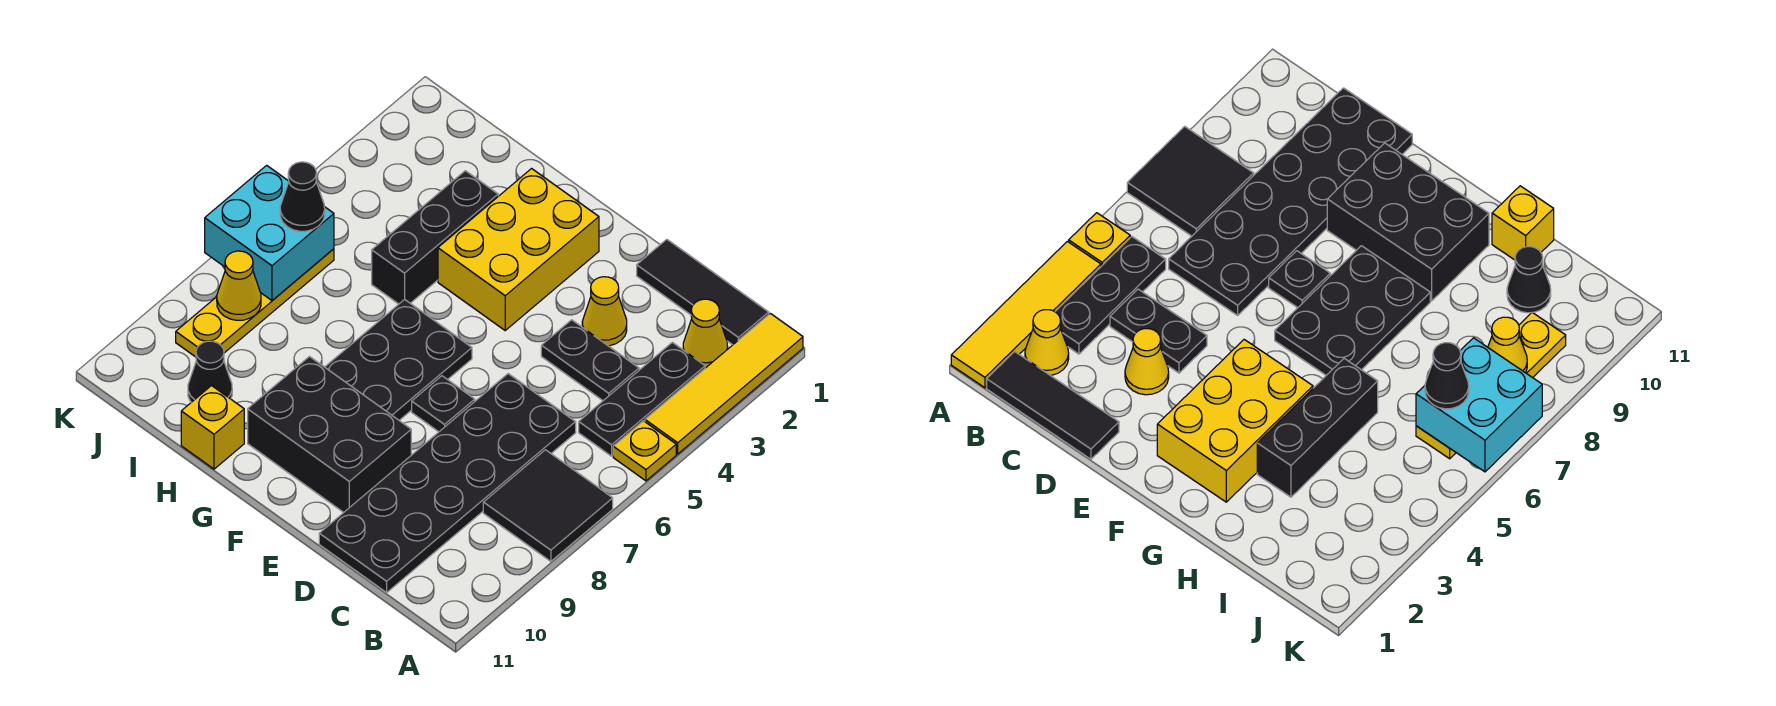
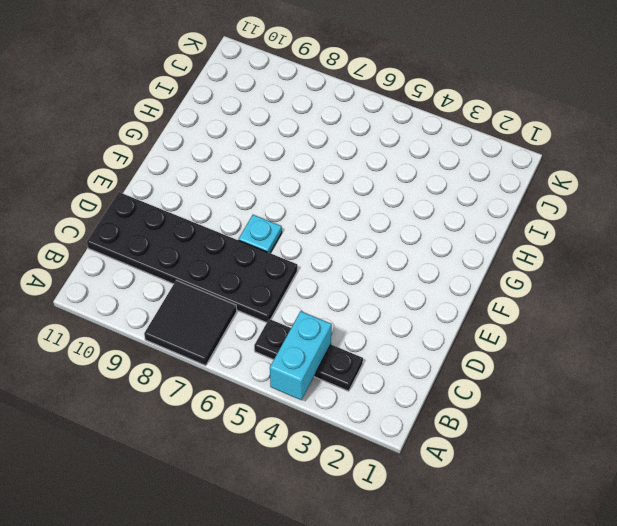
cyan brick A4:B4 level 2 -> none
cyan plate E7 level 1 -> black plate E7 level 1
none -> yellow tile A1:A4 level 1
none -> yellow plate A5 level 1
none -> black tile B1:D1 level 1

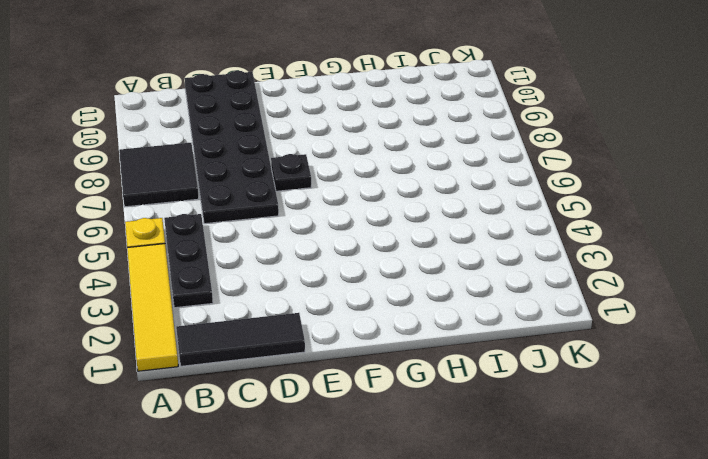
none -> yellow cone B2 level 1
none -> black plate C4:D4 level 1
none -> yellow cone D3 level 1

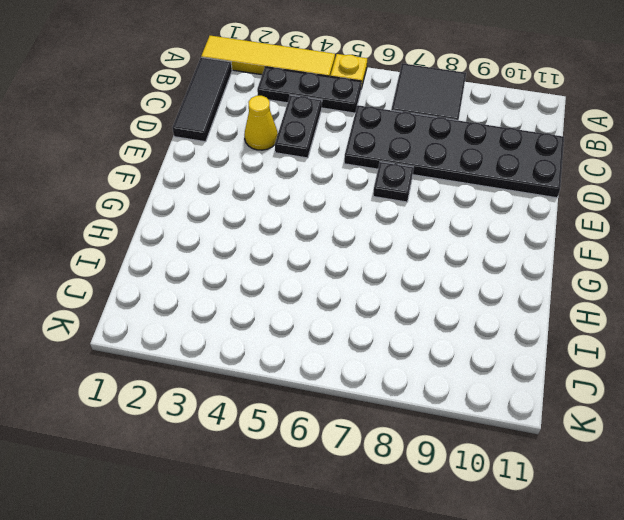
none -> yellow cone B2 level 1
none -> black brick E9:G10 level 1
none -> yellow brick F2:G4 level 1

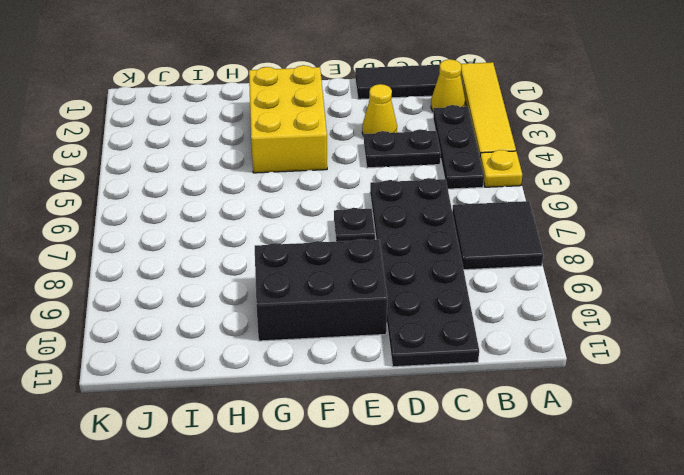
none -> black plate F6:G8 level 1
none -> black brick H3:H5 level 1
none -> yellow brick H11 level 1

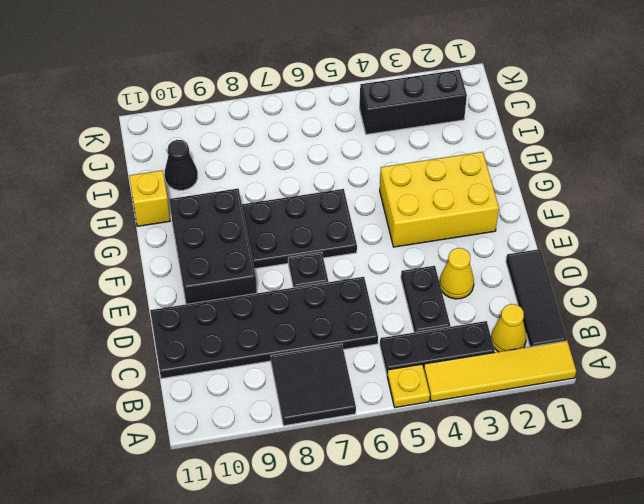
black brick J2:J4 level 1 -> black brick H3:H5 level 1
none -> yellow plate J6:J9 level 1
none -> cyan brick J6:K7 level 2
none -> yellow cone J8 level 2

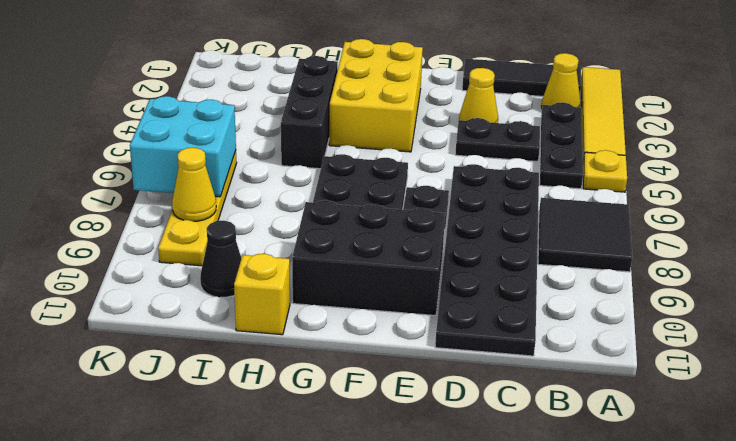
none -> black cone J6 level 3

